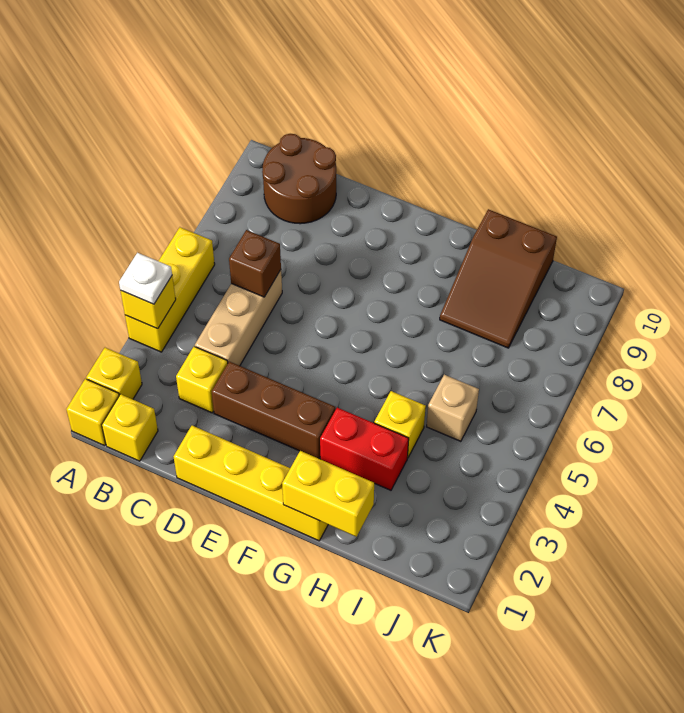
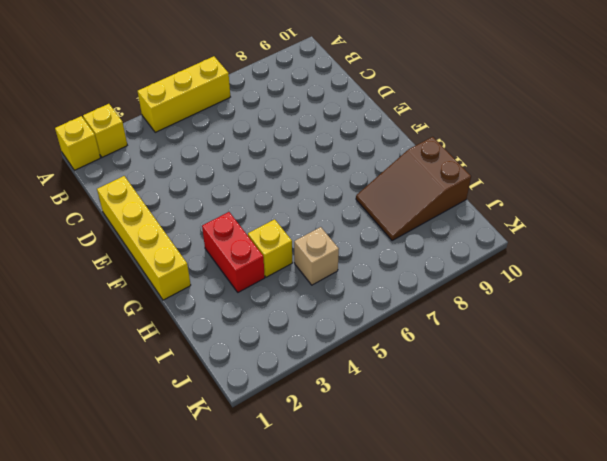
none -> yellow brick B1 level 1
none -> brown round brick B9:C10 level 1
none -> yellow brick C3 level 1

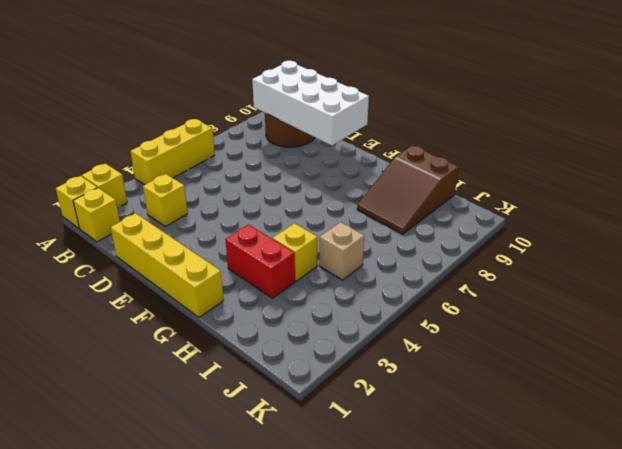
white brick B9:E10 level 2 -> none
none -> tan brick C4:C6 level 1
none -> brown brick D3:F3 level 1
none -> yellow brick A4 level 2

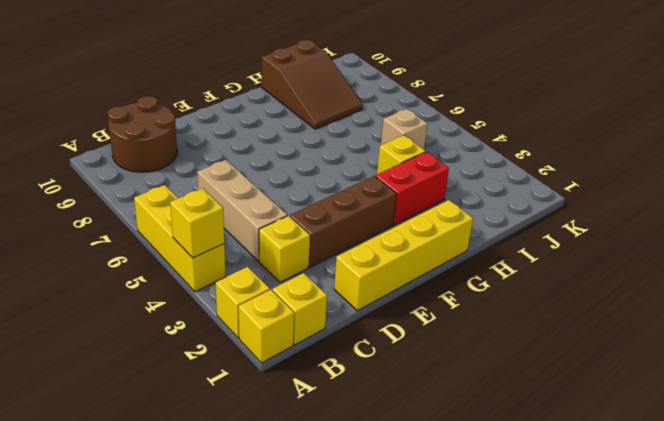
none -> brown brick C6 level 2
none -> yellow brick G1:H1 level 2
none -> white plate A4 level 3

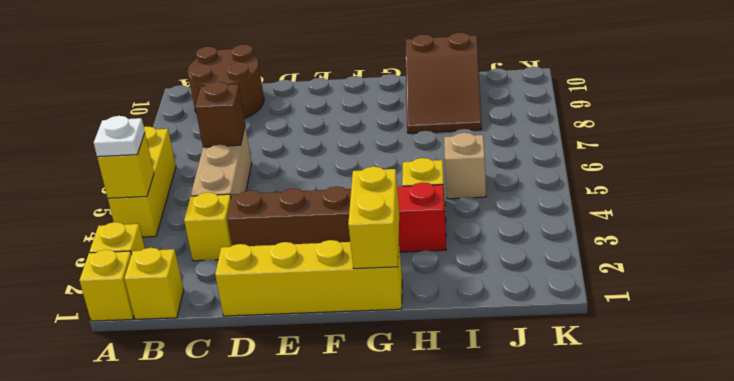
yellow brick G1:G2 level 2 -> yellow brick G1:H1 level 2

